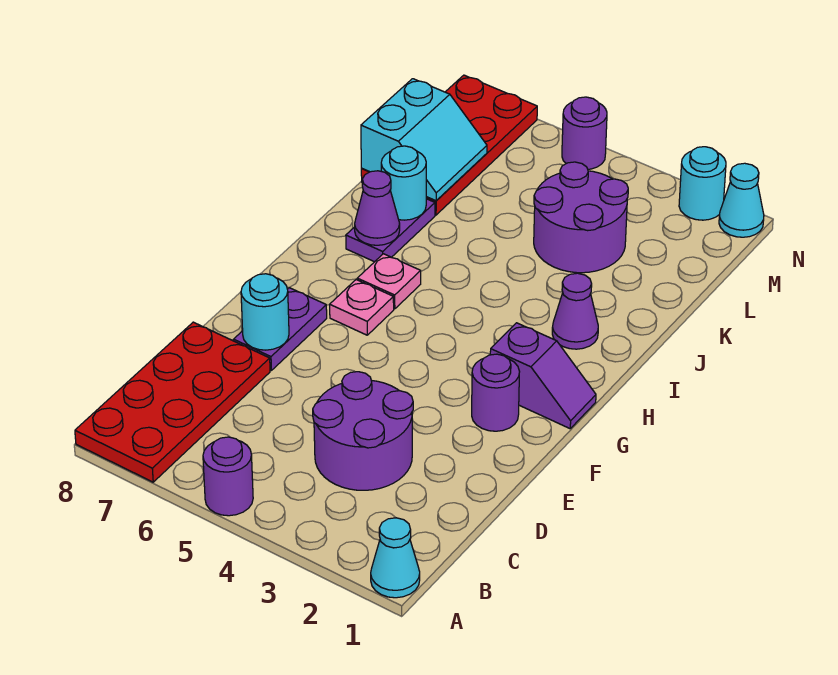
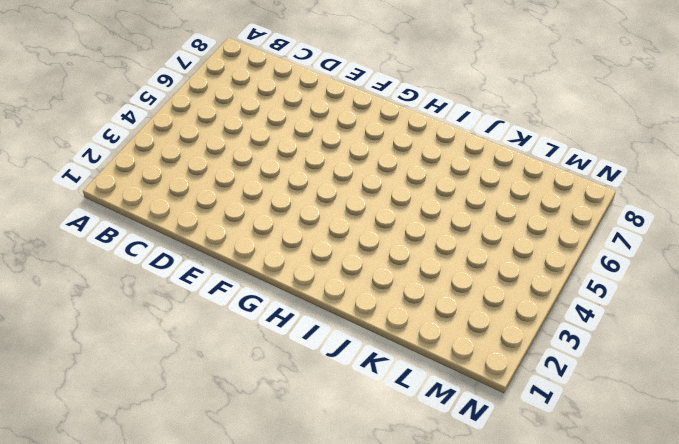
none -> cyan cone A1 level 1
none -> purple round brick A5 level 1
none -> red plate A7:D8 level 1

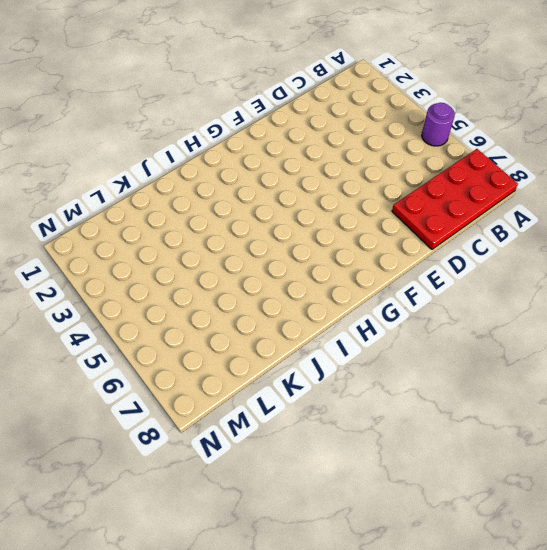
none -> cyan cone A1 level 1
none -> purple round brick C3:D4 level 1
none -> purple plate E7:F7 level 1

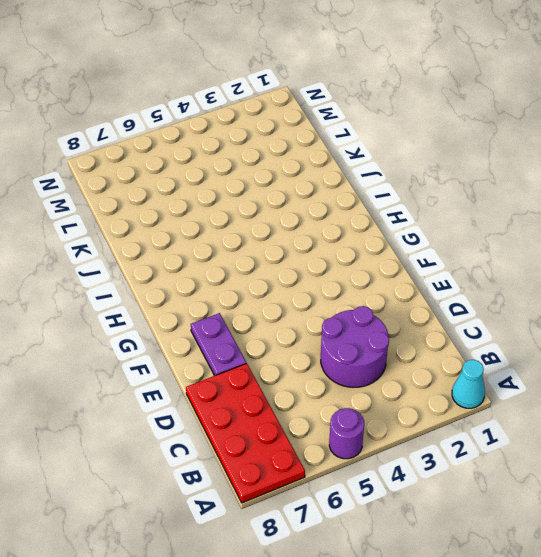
none -> purple round brick F2 level 1
none -> purple slope G1:G2 level 1 top 2
none -> pink plate G6 level 1

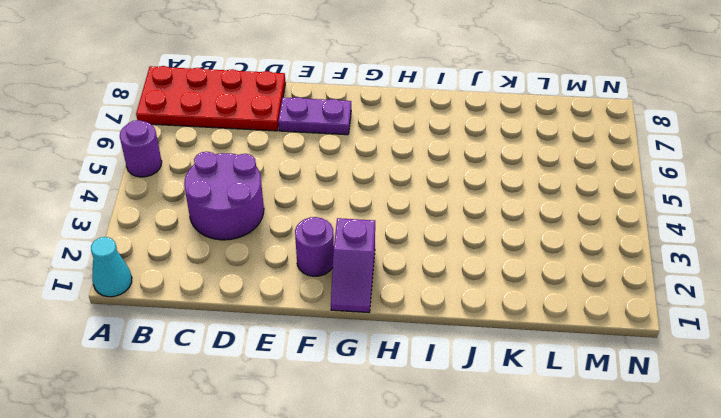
none -> pink plate G6 level 1
none -> pink plate H6 level 1
none -> purple cone I2 level 1

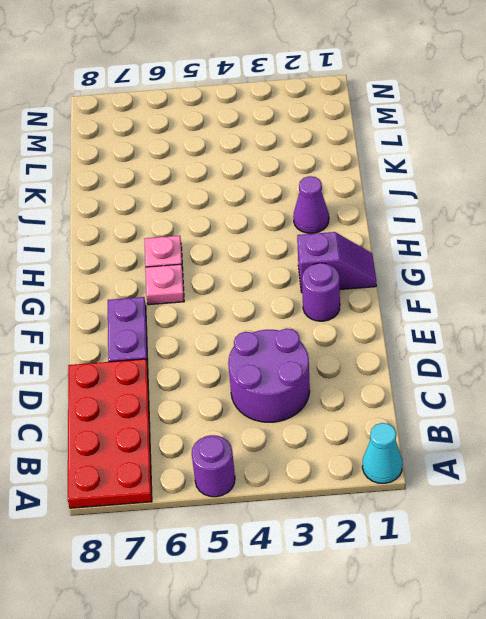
none -> purple plate I7:J7 level 1
none -> purple round brick K3:L4 level 1
none -> red plate K7:N8 level 1

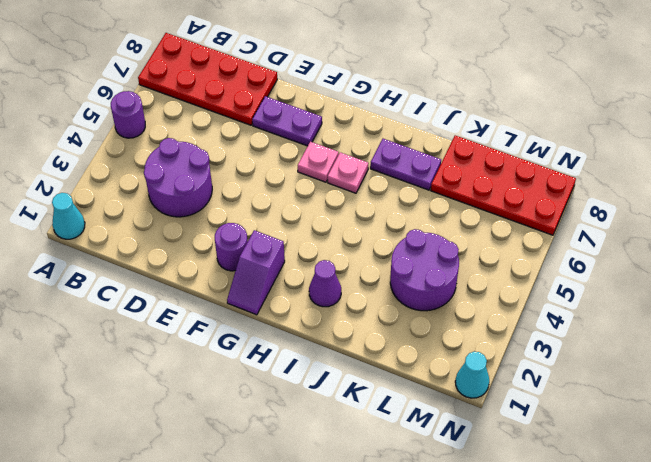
none -> cyan round brick N2 level 1
none -> purple round brick N5 level 1
none -> cyan round brick E7 level 2

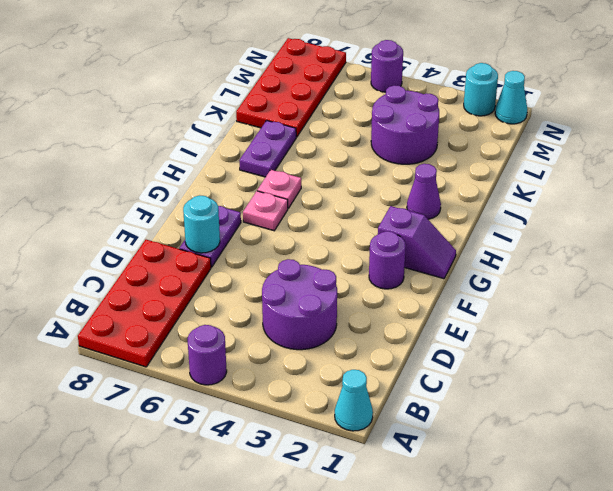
none -> purple cone I7 level 2
none -> cyan round brick J7 level 2
none -> cyan slope K7:L8 level 2 top 8

